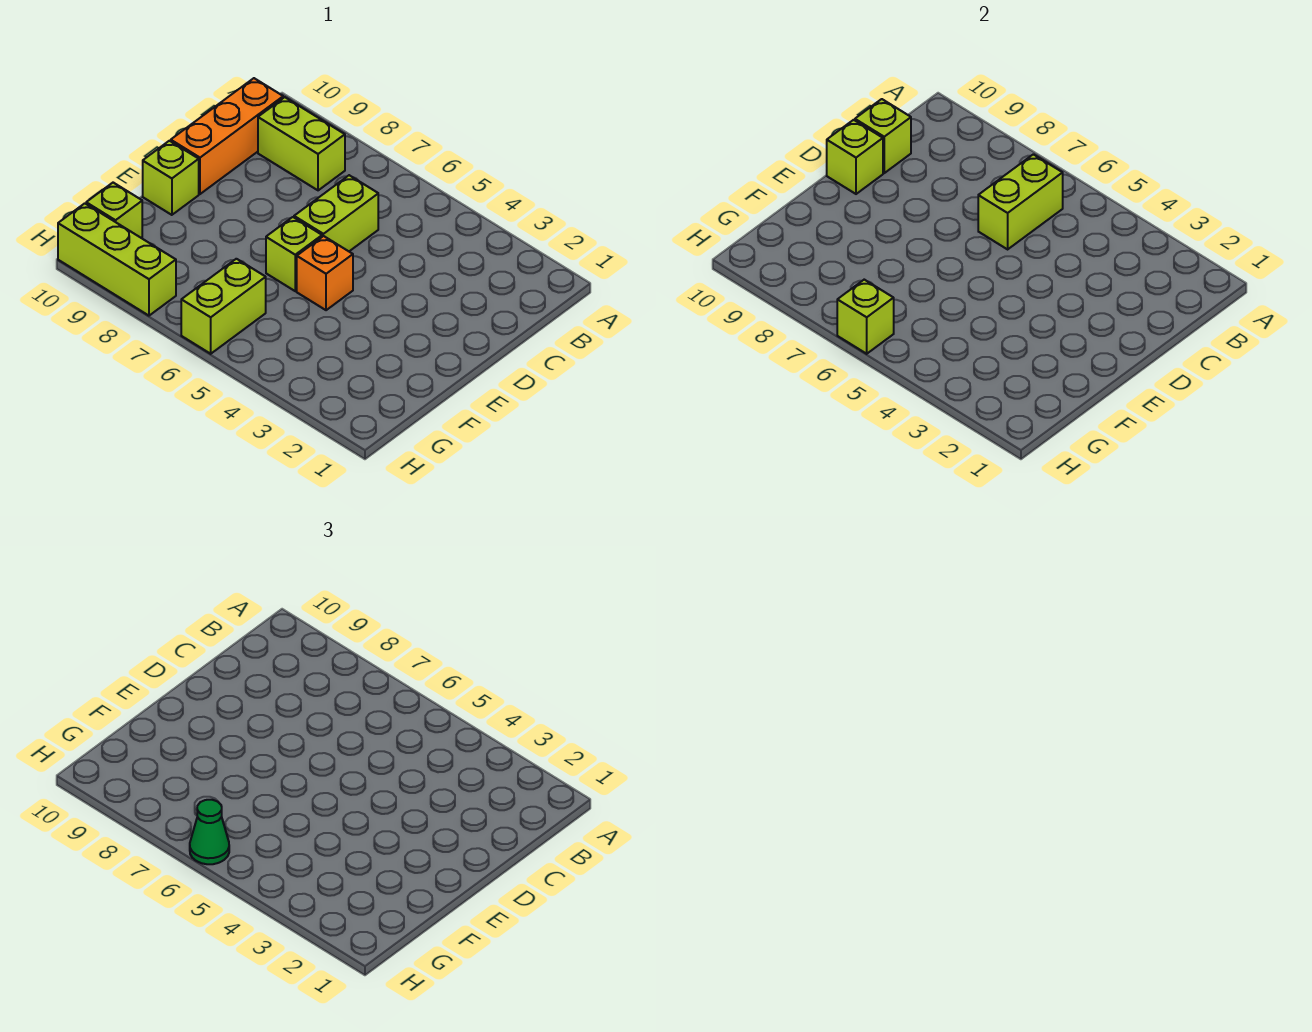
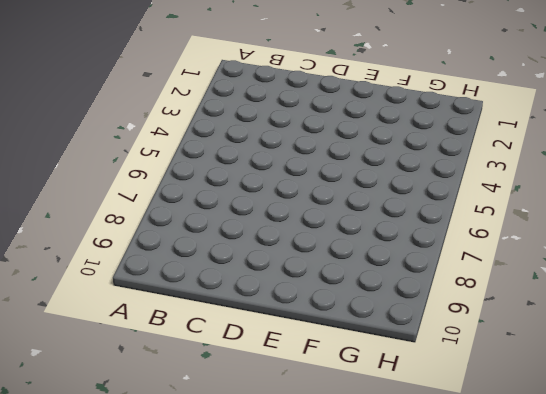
none -> lime brick B8:B9 level 1
none -> orange brick B10:D10 level 1
none -> lime brick C6:D6 level 1

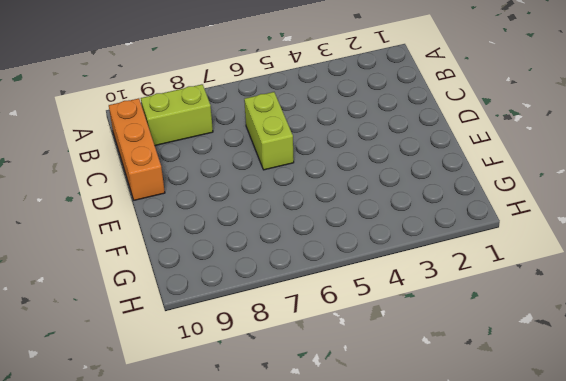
none -> orange brick E5 level 1
none -> lime brick E6 level 1
none -> lime brick E10 level 1

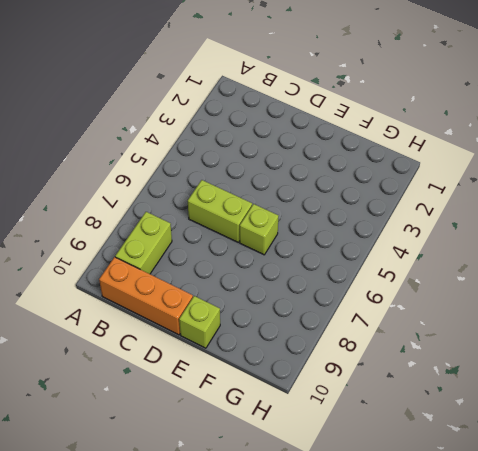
none -> orange brick E5 level 1
none -> lime brick G6:H6 level 1
none -> lime brick G10 level 1

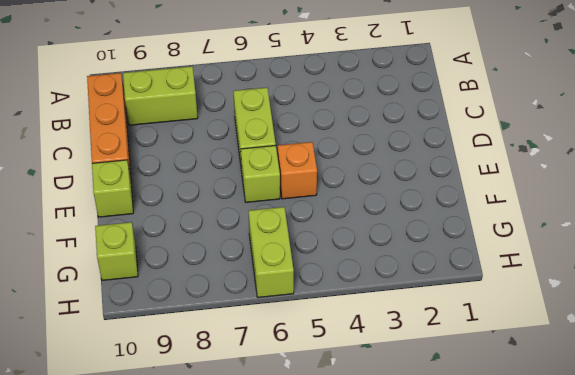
none -> lime brick H8:H10 level 1
none -> lime brick B6:C6 level 2
none -> lime brick C10 level 2

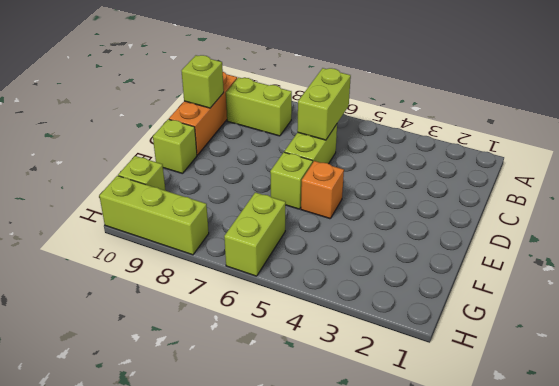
none -> lime brick D10 level 2
none -> lime brick H6 level 2
none -> green cone H6 level 3

